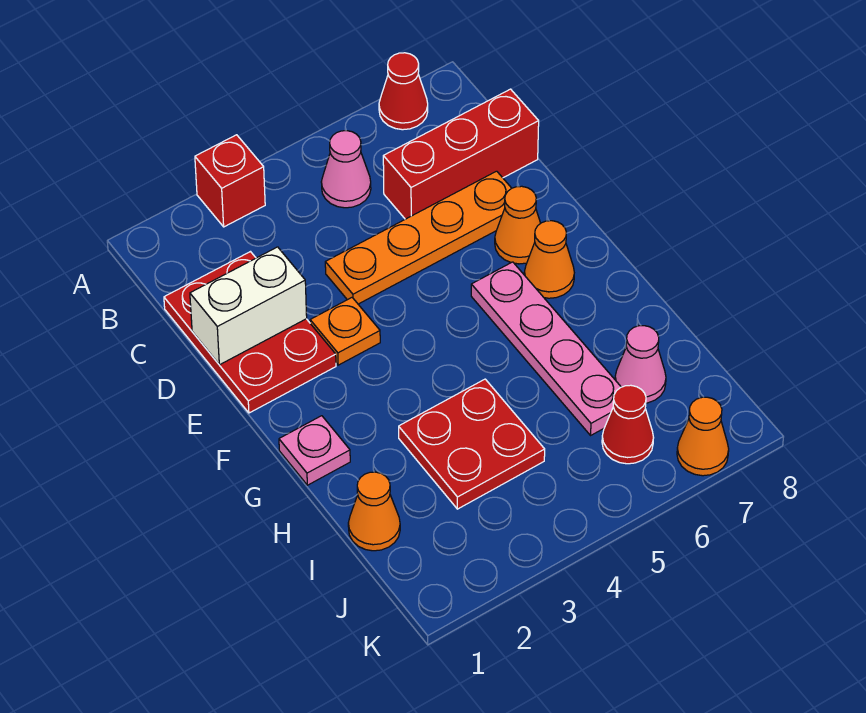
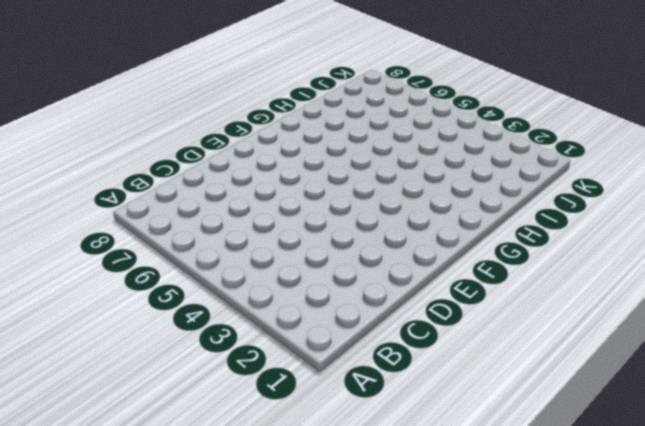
none -> red brick A3 level 1
none -> red cone A7 level 1
none -> pink cone B5 level 1

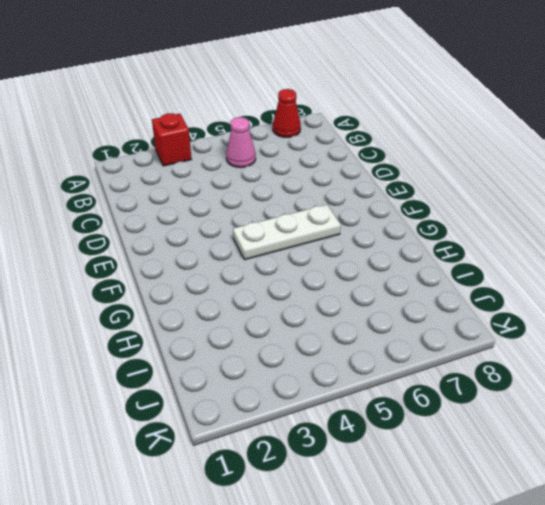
white plate F4:F6 level 1 -> pink plate F6:I6 level 1
none -> red plate C1:E2 level 1
none -> red brick C6:C8 level 1
none -> orange plate D4:D7 level 1

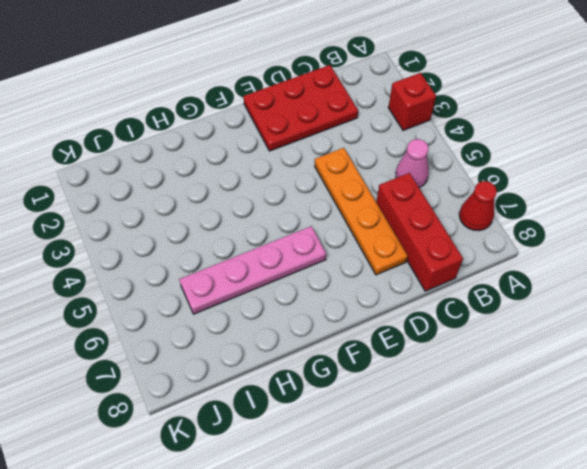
none -> orange plate E3 level 1
none -> orange cone E7 level 1
none -> orange cone F7 level 1

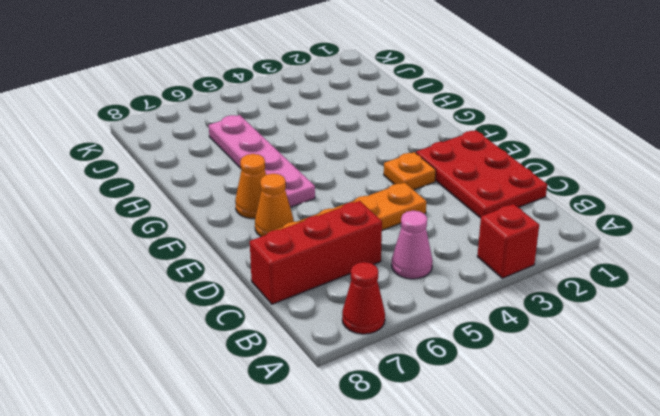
none -> pink plate G1 level 1
none -> red plate H3:I4 level 1
none -> orange cone I1 level 1

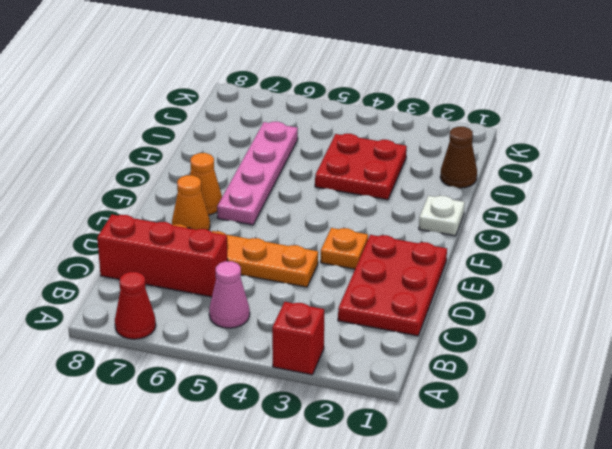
white plate G1 level 1 -> pink plate G1 level 1
brown cone I1 level 1 -> orange cone I1 level 1
none -> pink cone I7 level 1
none -> red cone J6 level 1
none -> orange cone K7 level 1

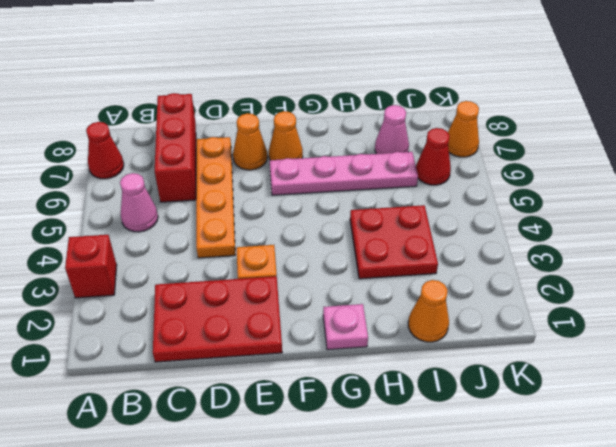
none -> white brick D1:D2 level 2

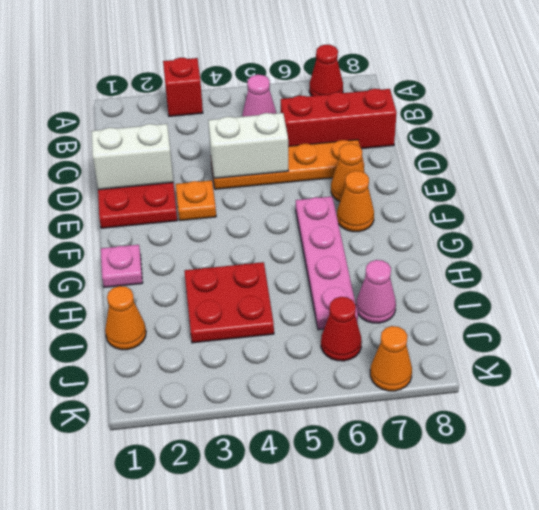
white brick D4:D5 level 2 -> none

